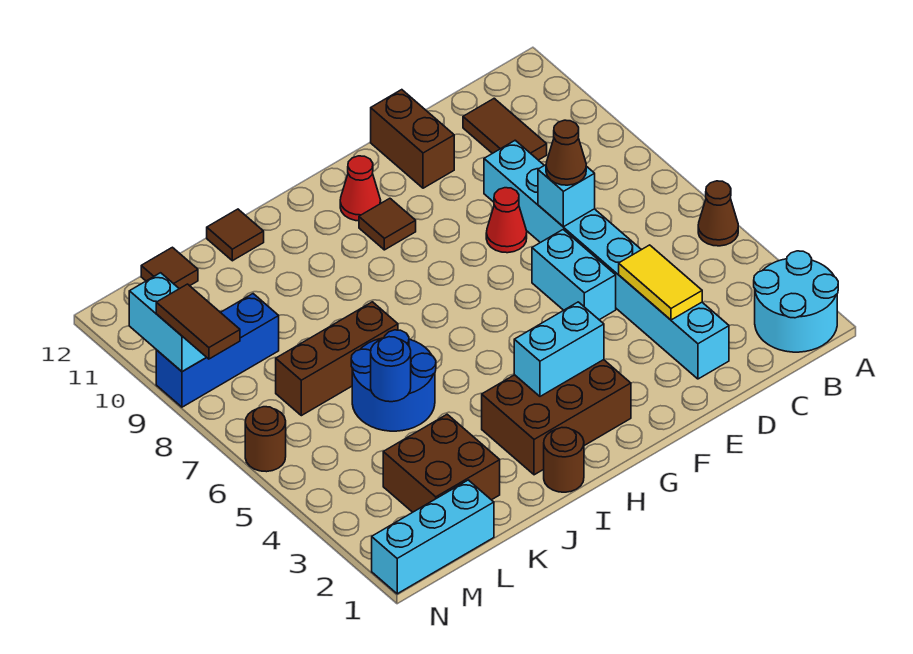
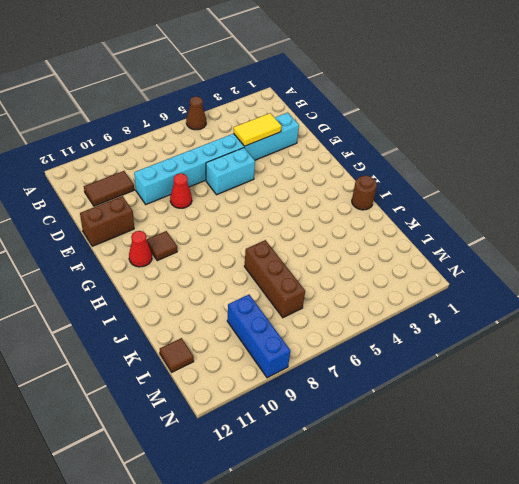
none -> cyan round brick A1:B2 level 1
none -> brown brick G2:I3 level 1
none -> blue round brick J5:K6 level 1

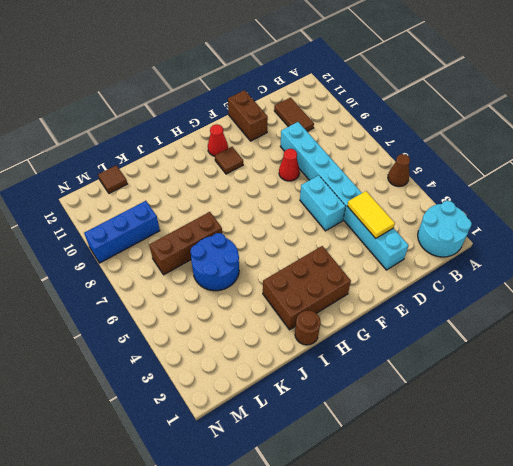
none -> brown tile J12 level 1
none -> brown brick K2:L3 level 1
none -> cyan brick L1:N1 level 1

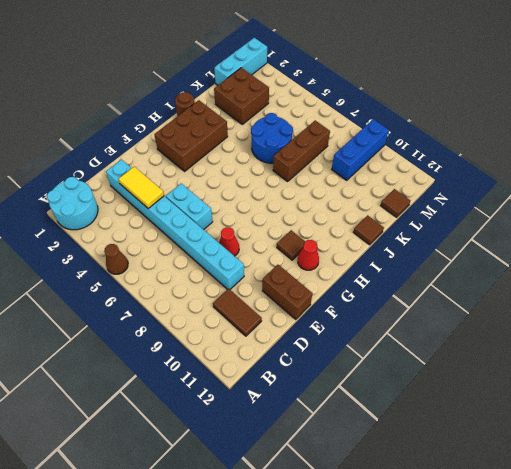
none -> brown round brick N6 level 1
none -> cyan brick D7 level 2
none -> cyan brick G3:H3 level 2

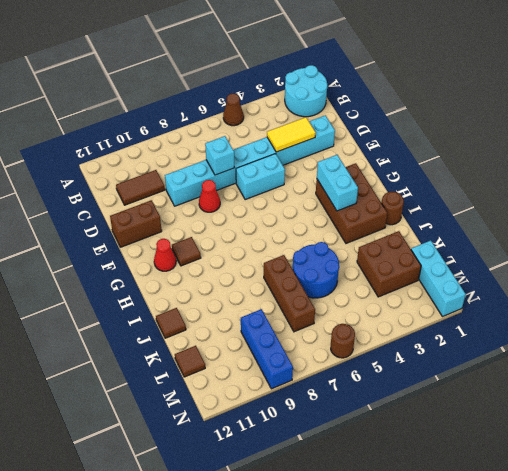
none -> blue round brick K5 level 2
none -> cyan brick N9:N10 level 2
none -> brown cone D7 level 3

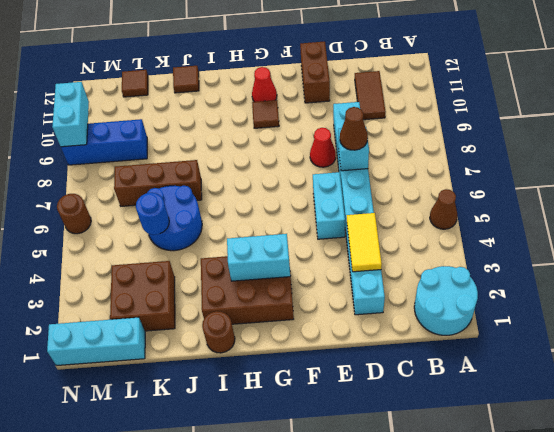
none -> brown tile N8:N9 level 3

